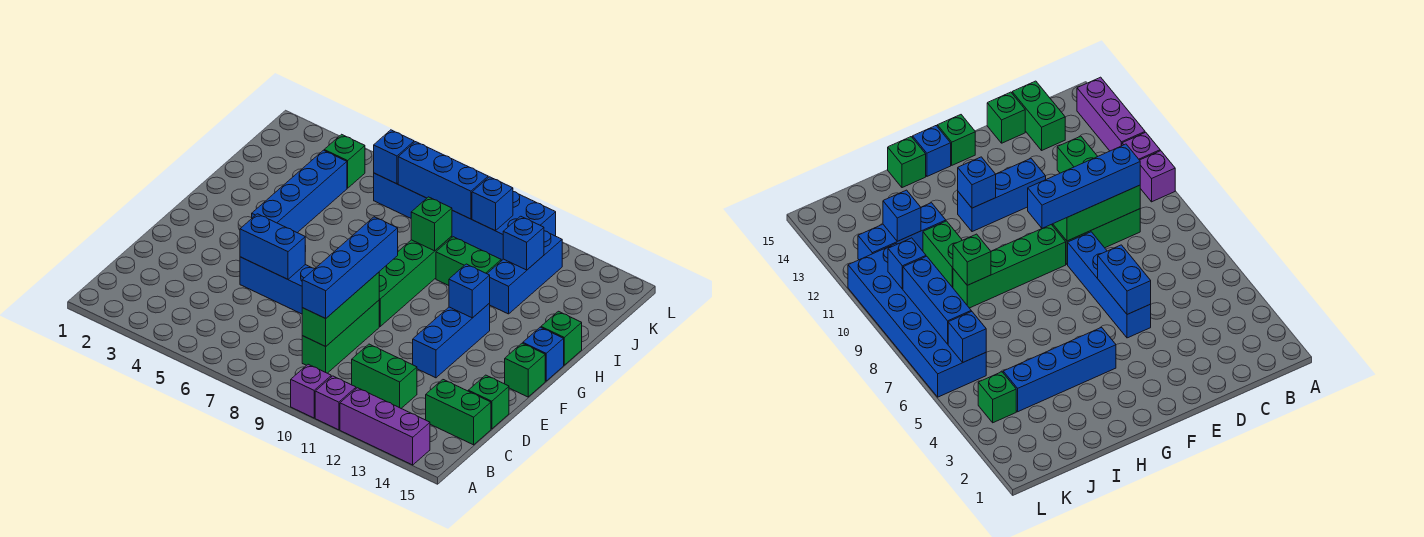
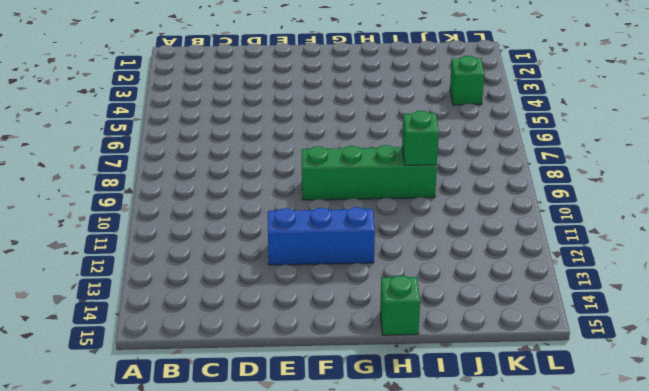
none -> purple brick A10 level 1
none -> purple brick A11 level 1
none -> purple brick A12:A14 level 1

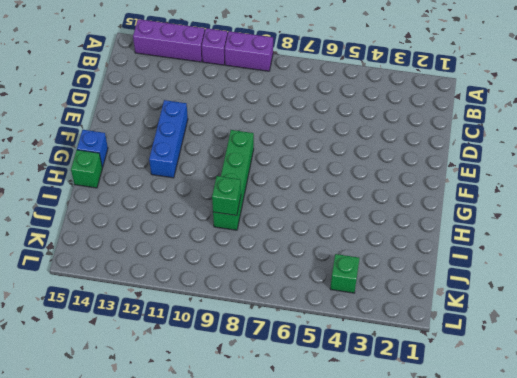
purple brick A9:A10 level 1 -> purple brick A10 level 1
none -> green brick C9:E9 level 1
none -> green brick C11:C12 level 1
none -> green brick C14:C15 level 1

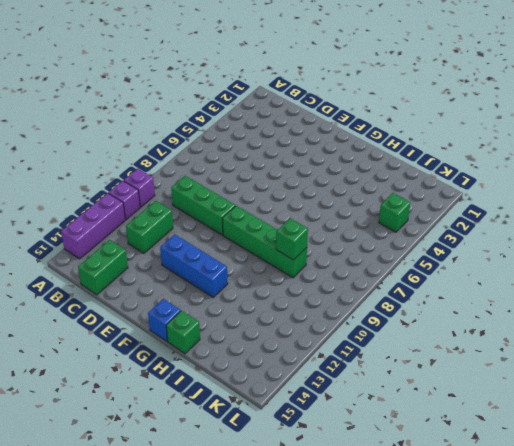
none -> green brick D15 level 1
none -> blue brick E5:E8 level 1
none -> green brick F15 level 1

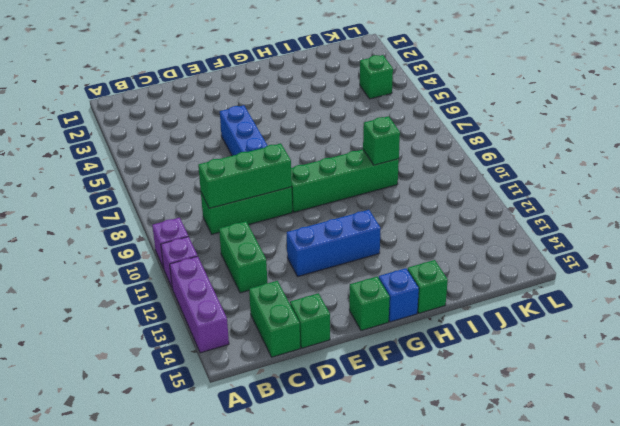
none -> blue brick G4:J4 level 1
none -> green brick I10:I11 level 1
none -> blue brick I12:K12 level 1

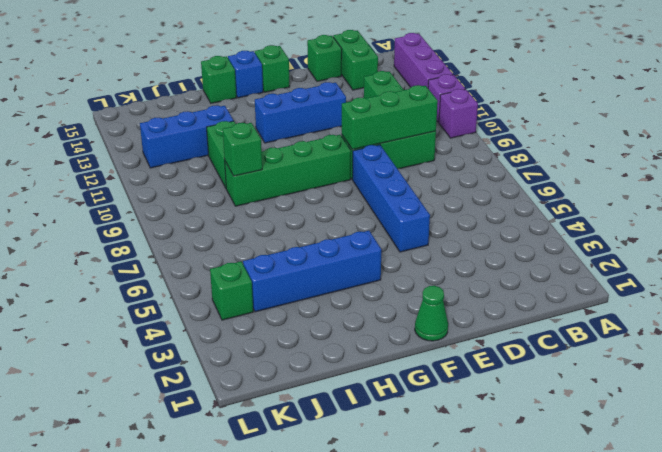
green cone F1 level 1 -> none
none -> blue brick K6:L11 level 1
none -> blue brick E5:E6 level 2
none -> blue brick G12 level 2

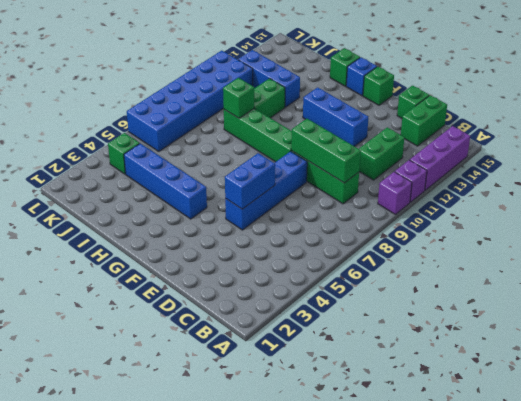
none -> blue brick G12 level 2
none -> blue brick J12 level 2
none -> blue brick K6 level 2

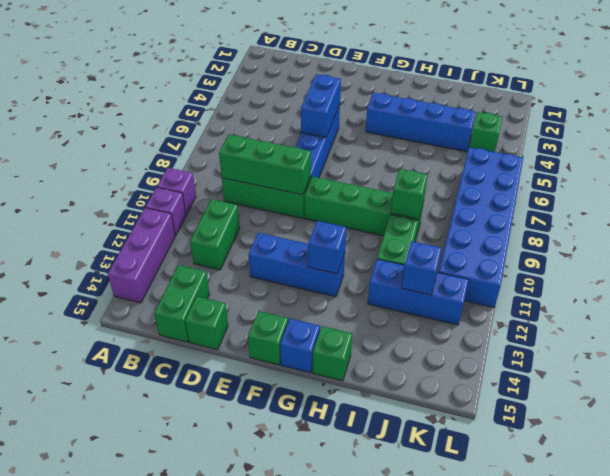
none -> blue brick K6 level 2
none -> blue brick K7:K9 level 2
none -> blue brick K10 level 2

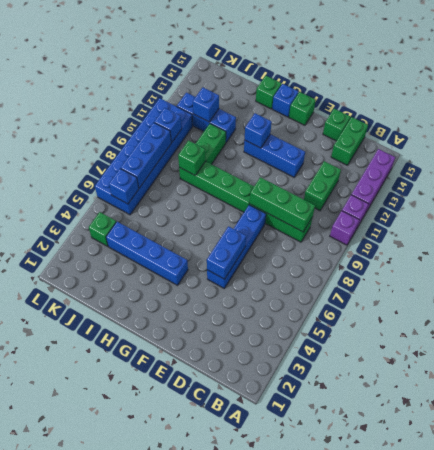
none -> blue brick C9:F9 level 3

